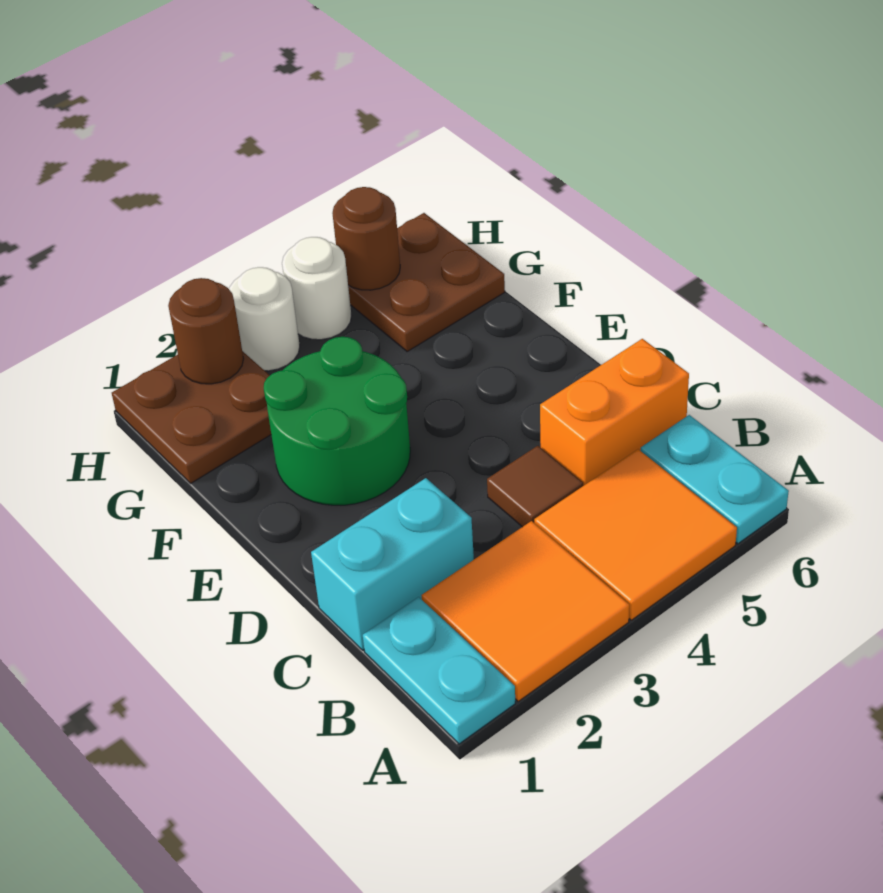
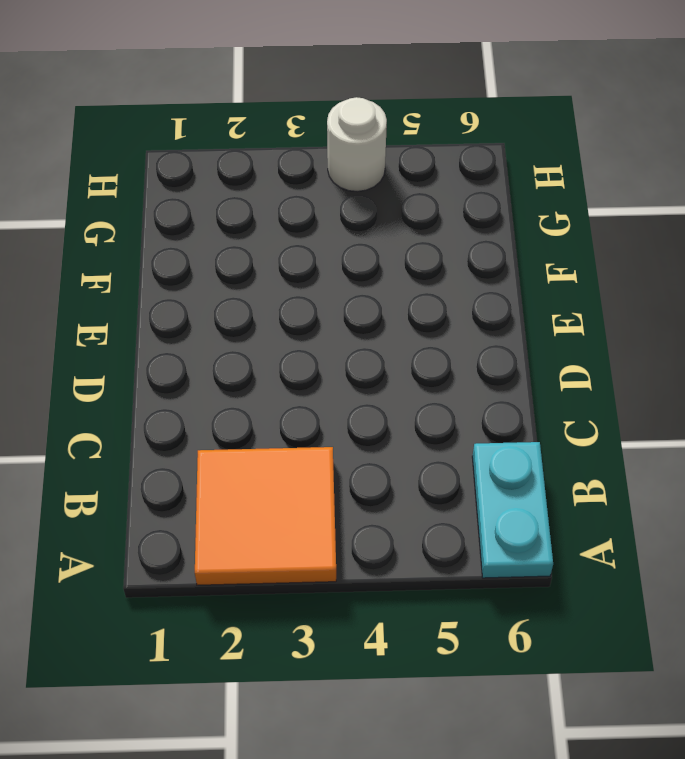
none -> cyan plate A1:B1 level 1
none -> orange tile A4:B5 level 1
none -> cyan brick C1:C2 level 1

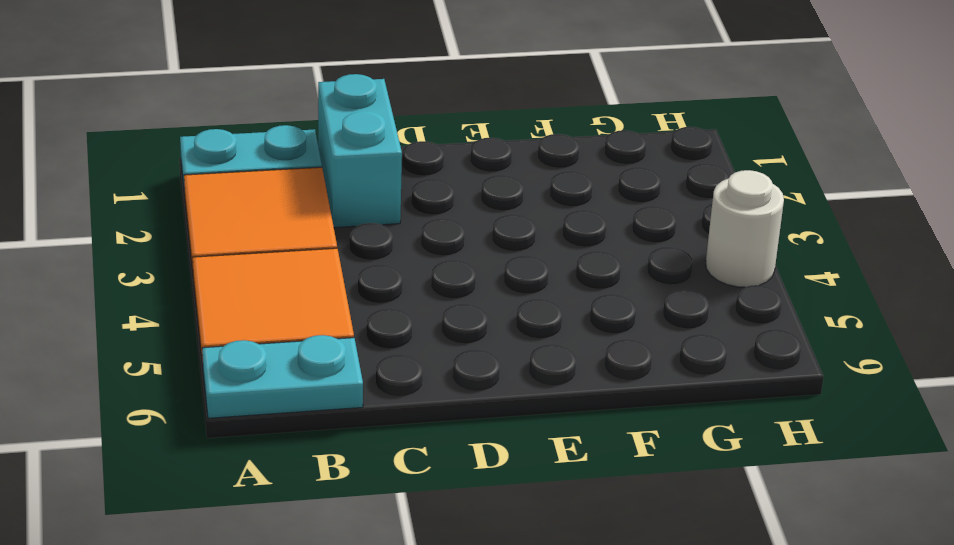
none -> brown tile C4 level 1
none -> orange brick C5:C6 level 1
none -> green round brick E2:F3 level 1

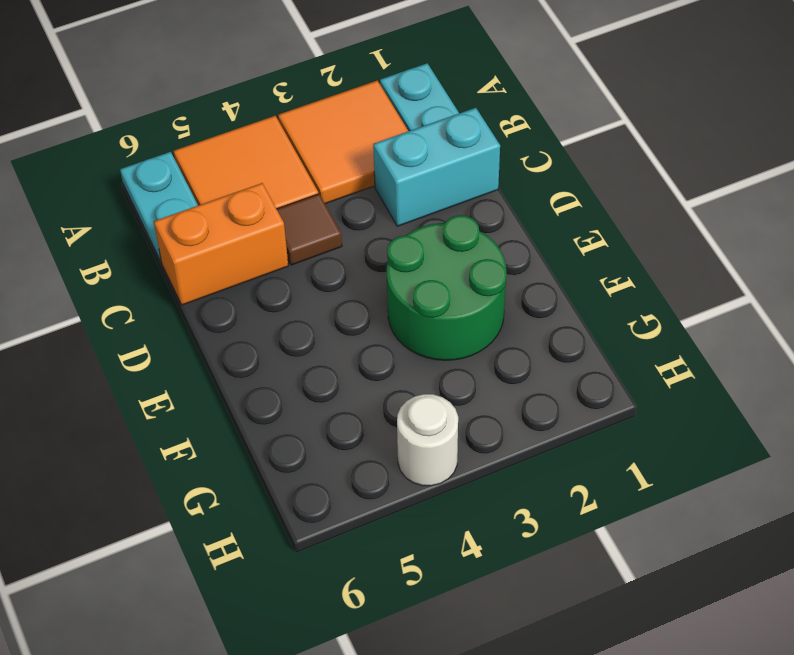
none -> brown plate G1:H2 level 1
none -> brown plate G5:H6 level 1
none -> white round brick H3 level 1

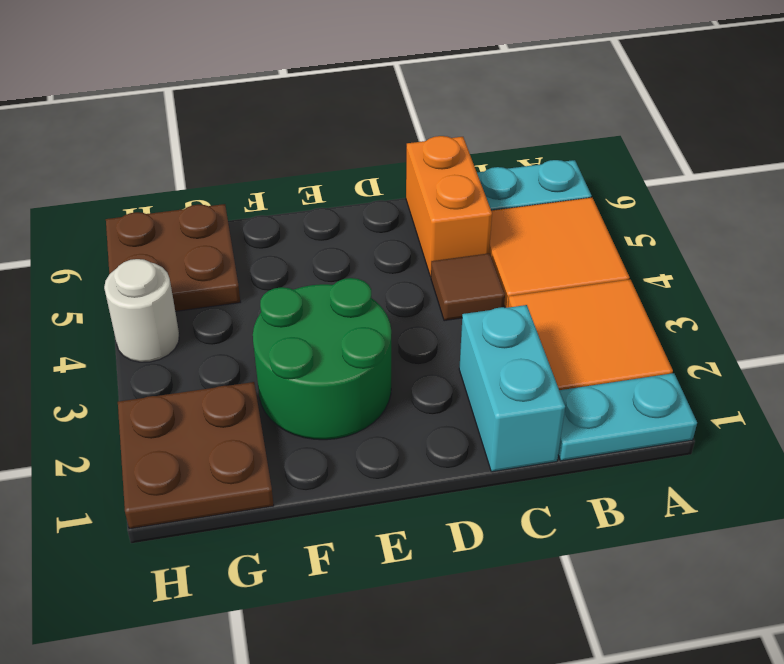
none -> white round brick H3 level 1
none -> brown round brick H2 level 2
none -> brown round brick H5 level 2

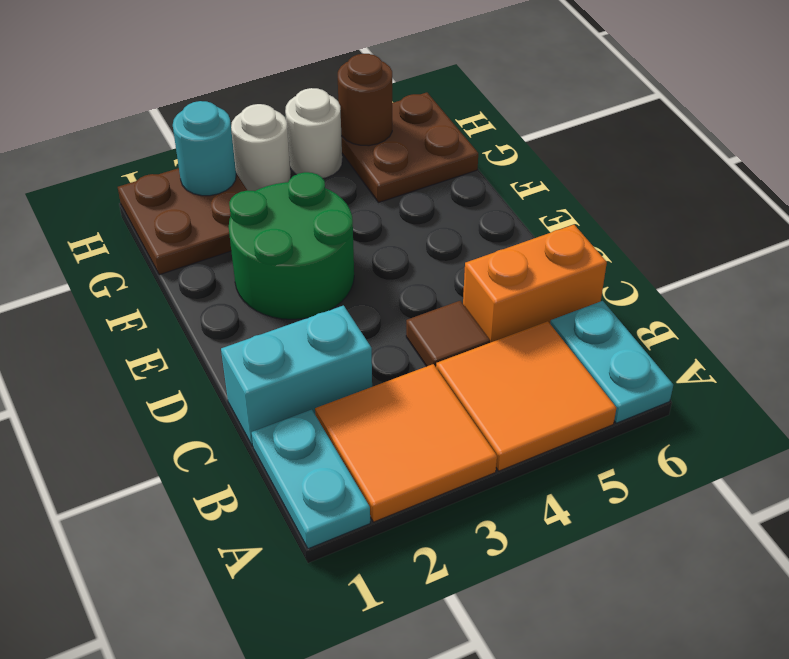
cyan round brick H2 level 2 -> brown round brick H2 level 2

